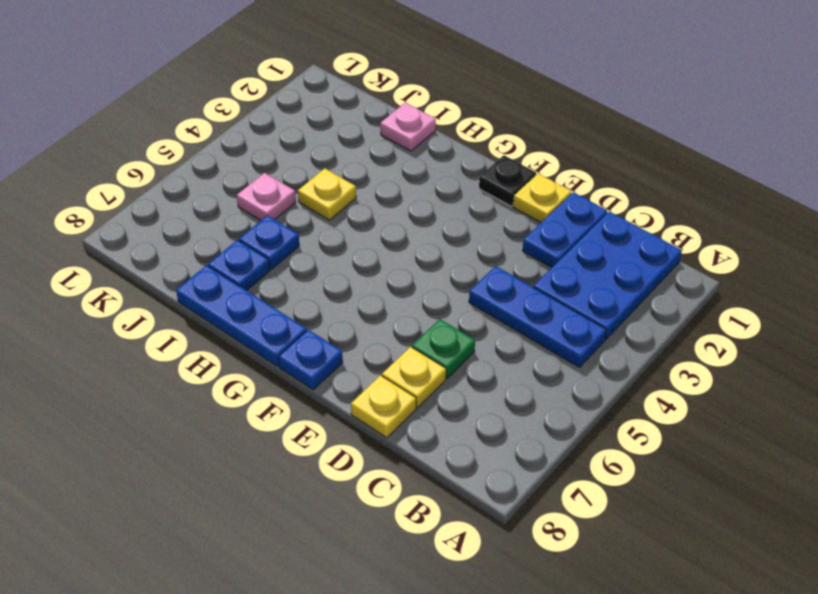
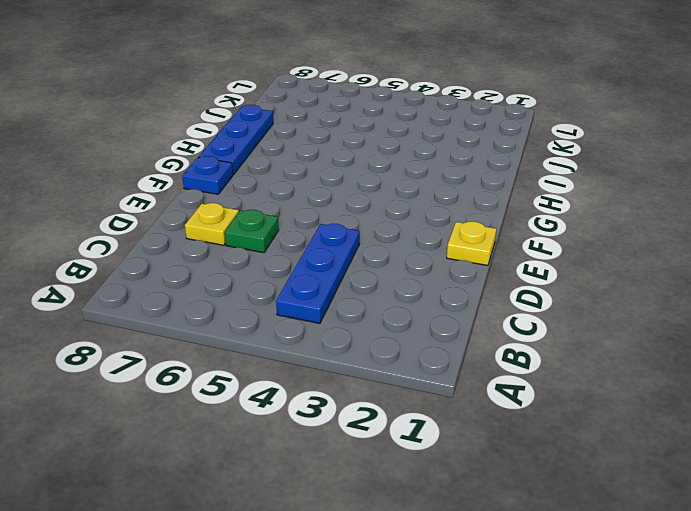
none -> blue plate B1:C3 level 1
none -> blue plate D1:D2 level 1
none -> yellow plate D8 level 1

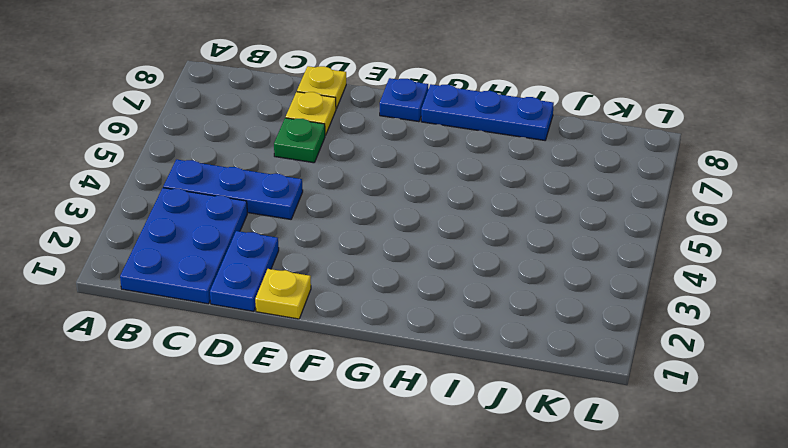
none -> black plate F1 level 1
none -> pink plate I1 level 1
none -> yellow plate I4 level 1

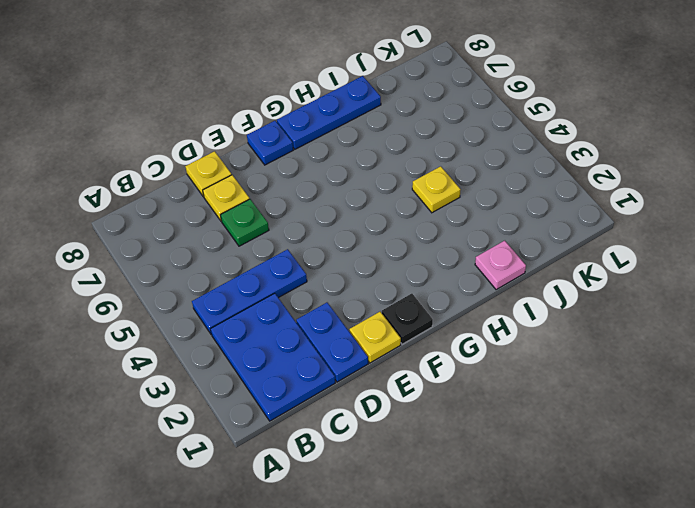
none -> blue plate I6 level 1
none -> blue plate I7 level 1
none -> pink plate J5 level 1

